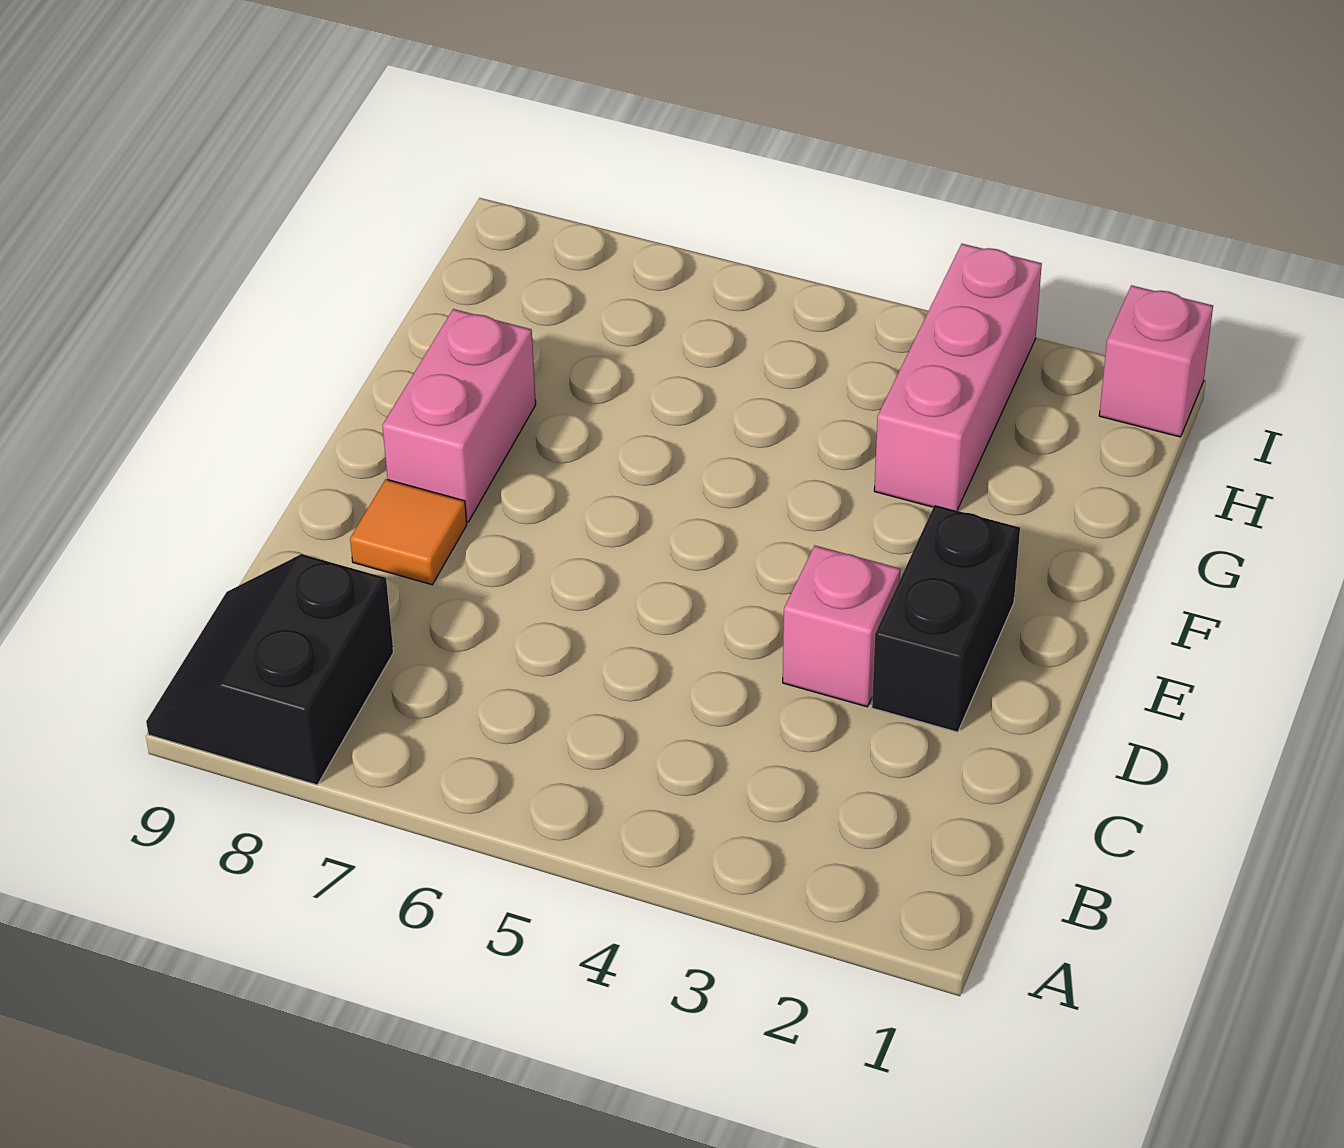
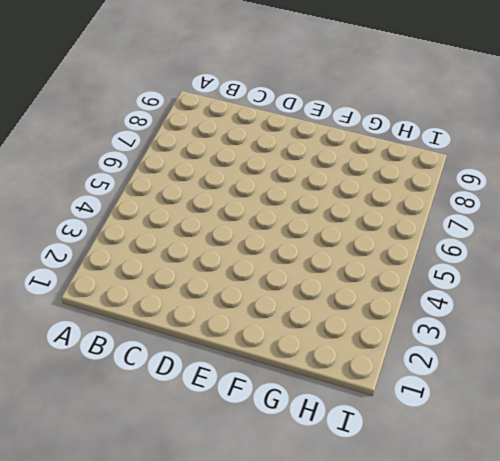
none -> black slope A8:B9 level 1 top 8
none -> black brick D2:E2 level 1

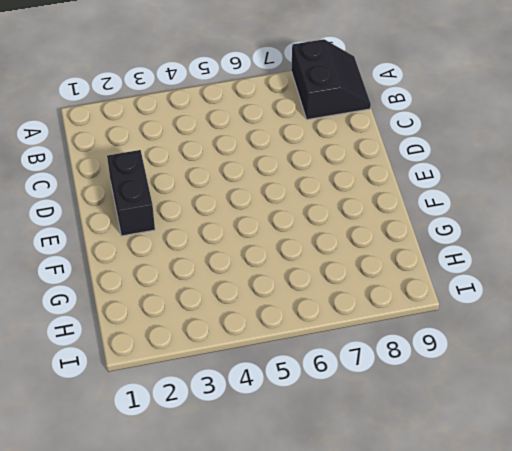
none -> pink brick D3 level 1
none -> orange tile D8 level 1

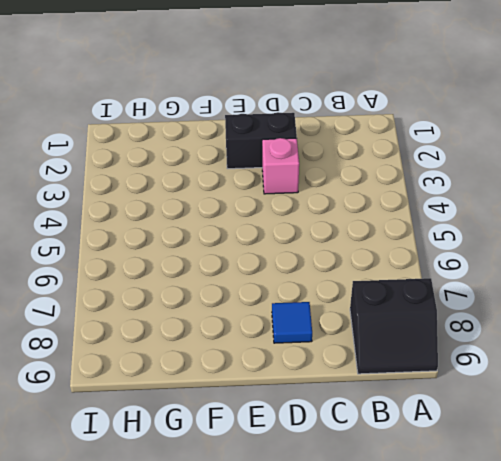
blue tile D8 level 1 -> orange tile D8 level 1
none -> pink brick E8:F8 level 1
none -> pink brick G3:I3 level 1

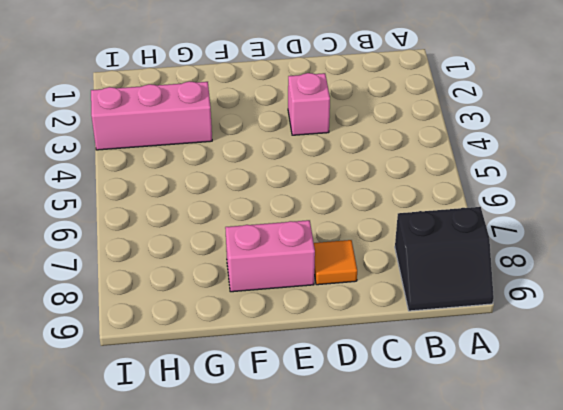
none -> black brick D2:E2 level 1
none -> pink brick I1 level 1

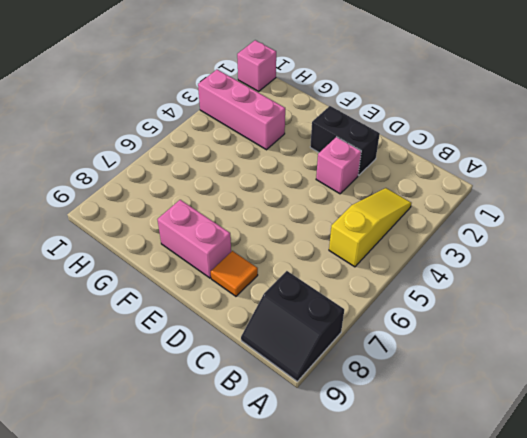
yellow slope B3:B5 level 1 top 5 -> none

